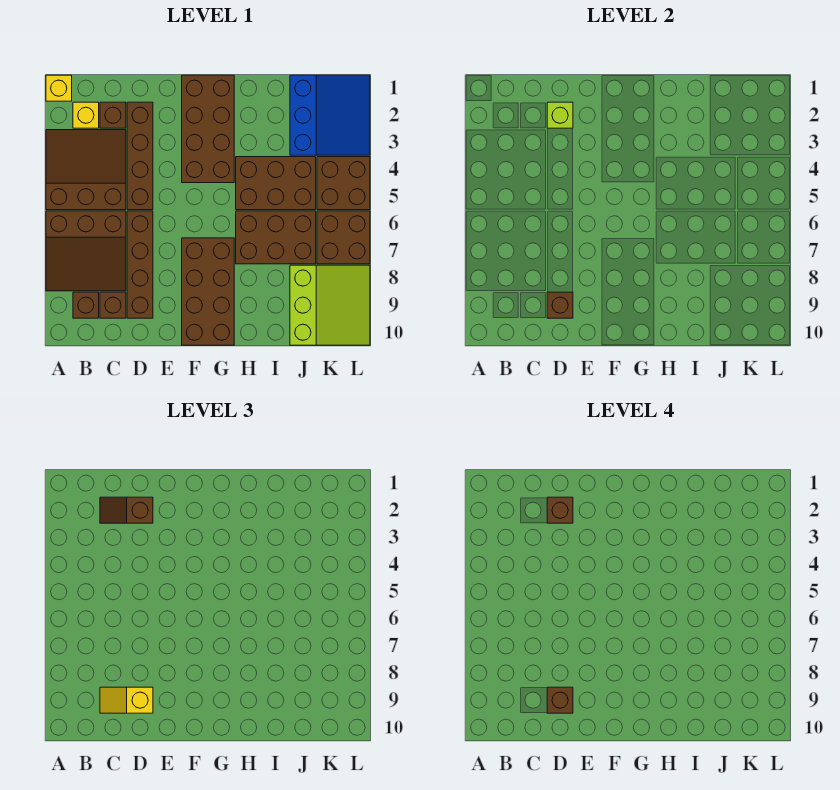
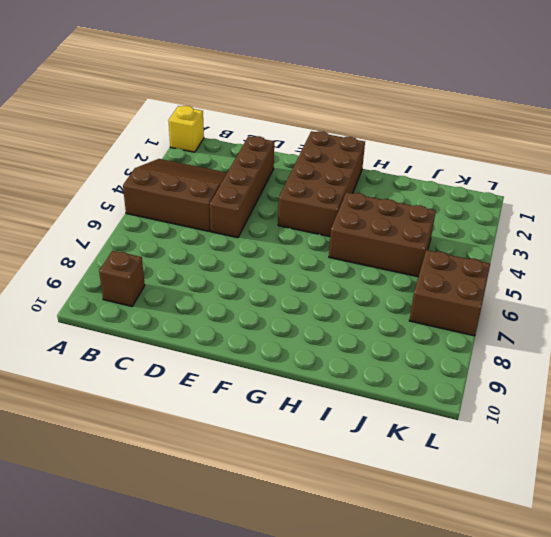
none -> brown slope A6:C8 level 1 top 6
none -> yellow brick B2 level 1
none -> brown brick C2 level 1

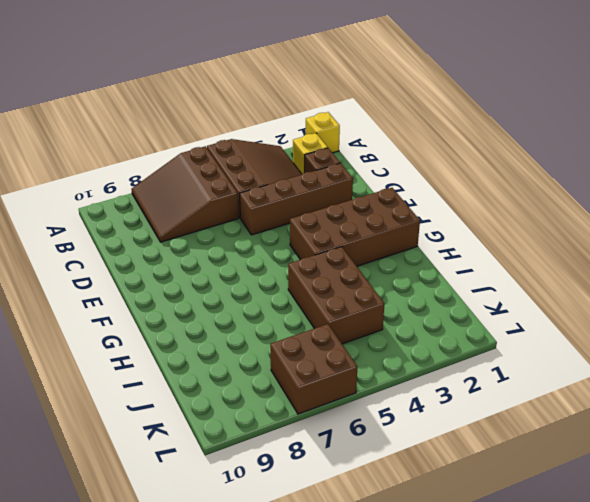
none -> brown brick B9 level 1
none -> brown brick C9 level 1
none -> brown brick D6:D9 level 1

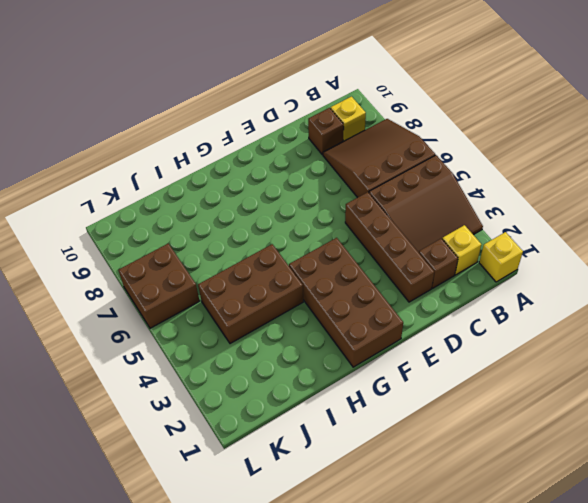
yellow brick B9 level 1 -> brown brick B9 level 1
none -> brown brick D6:D9 level 1
none -> brown brick F7:G10 level 1
none -> brown brick H6:J7 level 1

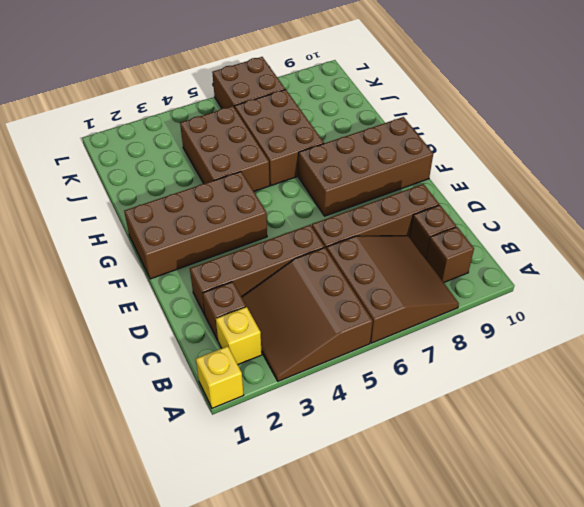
none -> blue slope J1:L3 level 1 top J
none -> lime slope J8:L10 level 1 top J
none -> brown brick K4:L5 level 1

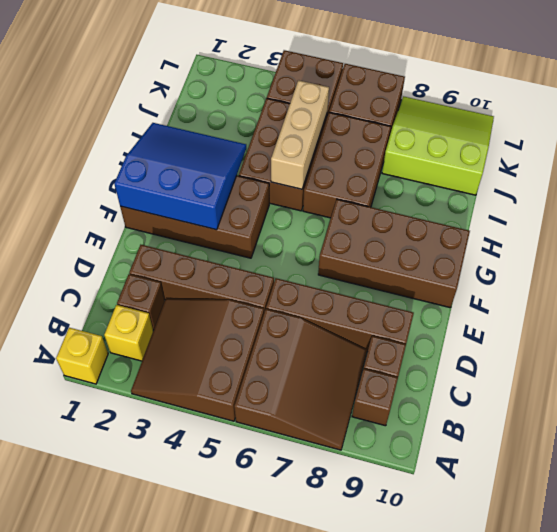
blue slope F1:H3 level 2 top F -> blue slope J1:L3 level 1 top J
tan brick H5:J5 level 2 -> none
none -> lime brick D2 level 2
none -> brown brick D9 level 2
none -> brown slope C2:D2 level 3 top D

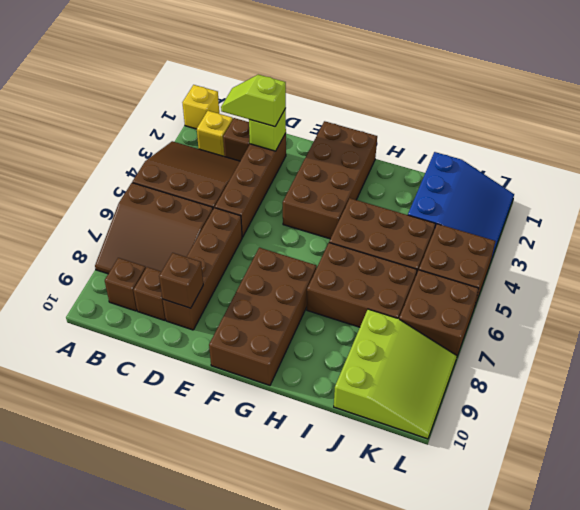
lime slope C2:D2 level 3 top D -> brown slope C2:D2 level 3 top D
none -> yellow slope C9:D9 level 3 top D
none -> brown brick D2 level 4
none -> brown brick D9 level 4

